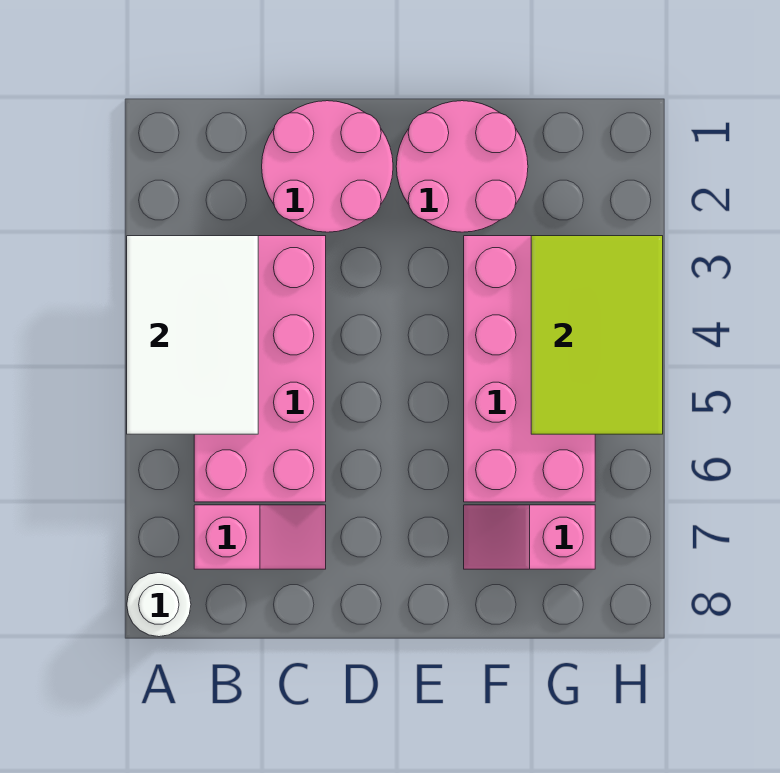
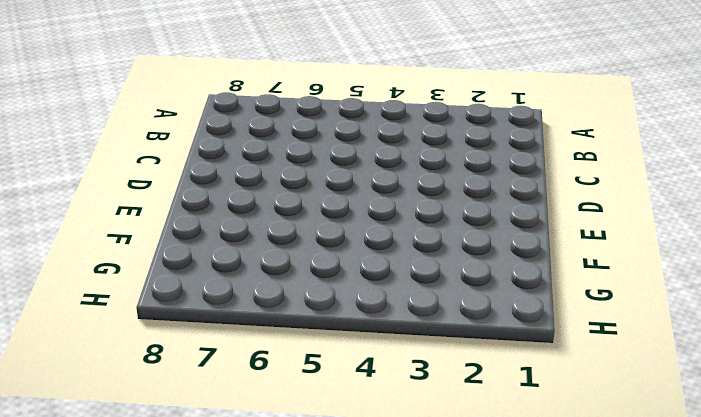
none -> white round brick A8 level 1
none -> pink brick B3:C6 level 1

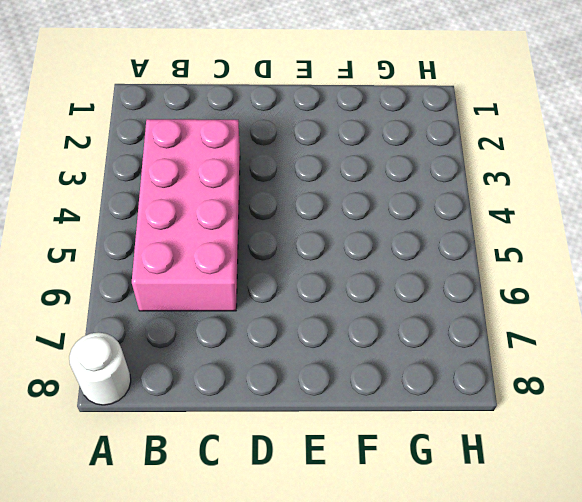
none -> pink slope B7:C7 level 1 top B
none -> pink round brick C1:D2 level 1

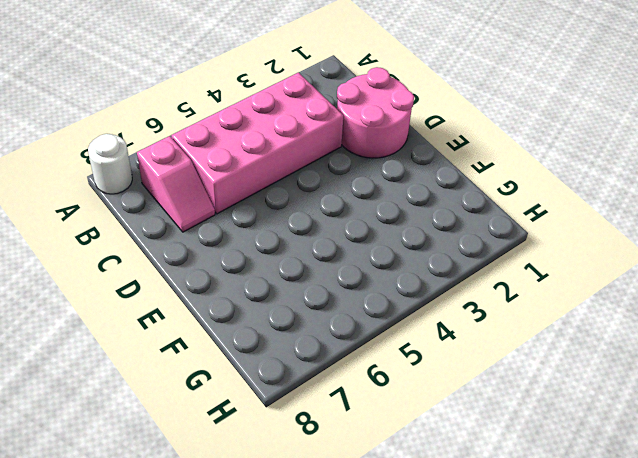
none -> pink round brick E1:F2 level 1
none -> pink brick F3:G6 level 1

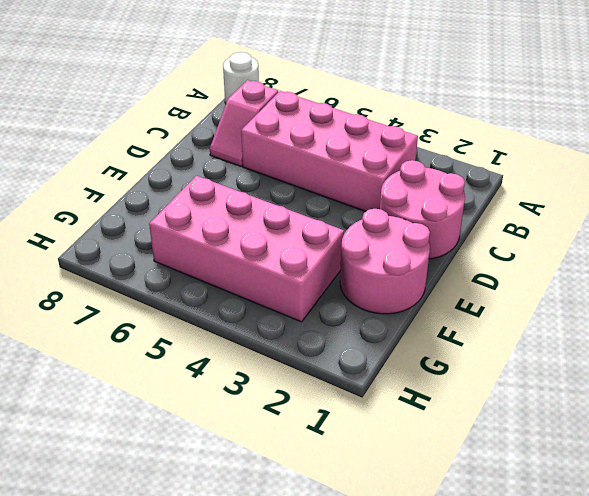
none -> pink slope F7:G7 level 1 top G
none -> white tile A3:B5 level 2

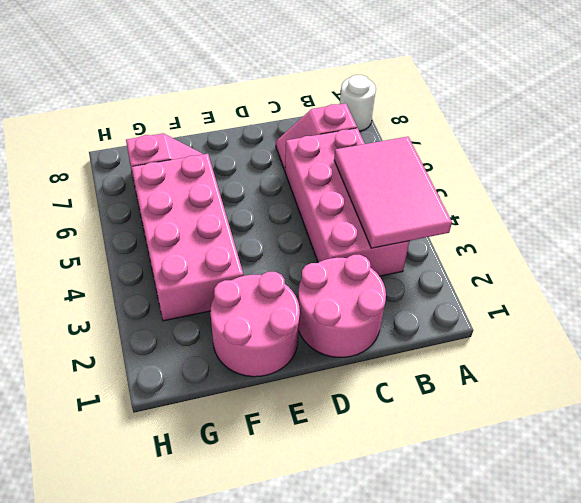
pink tile A3:B5 level 2 -> white tile A3:B5 level 2
none -> lime tile G3:H5 level 2

